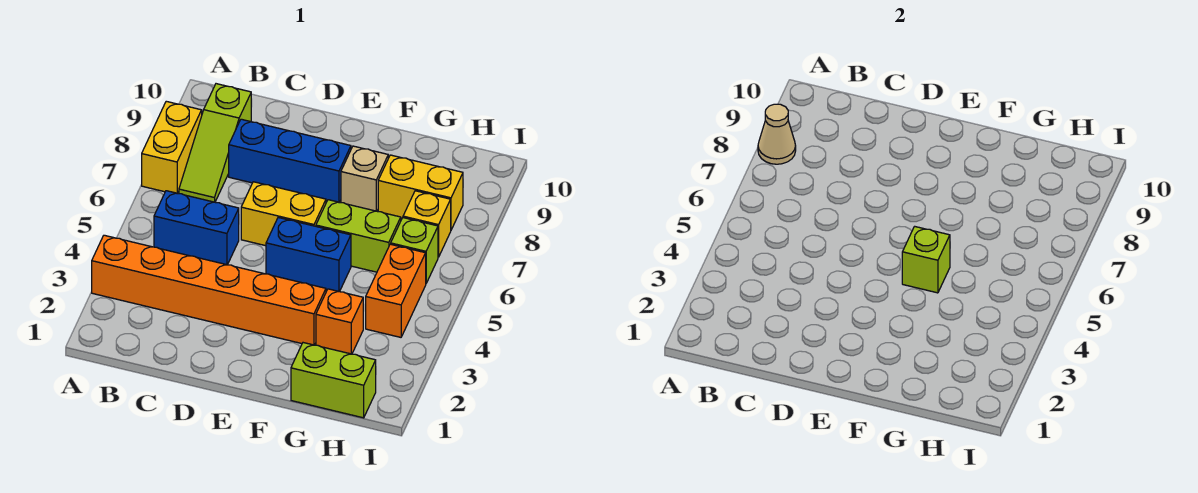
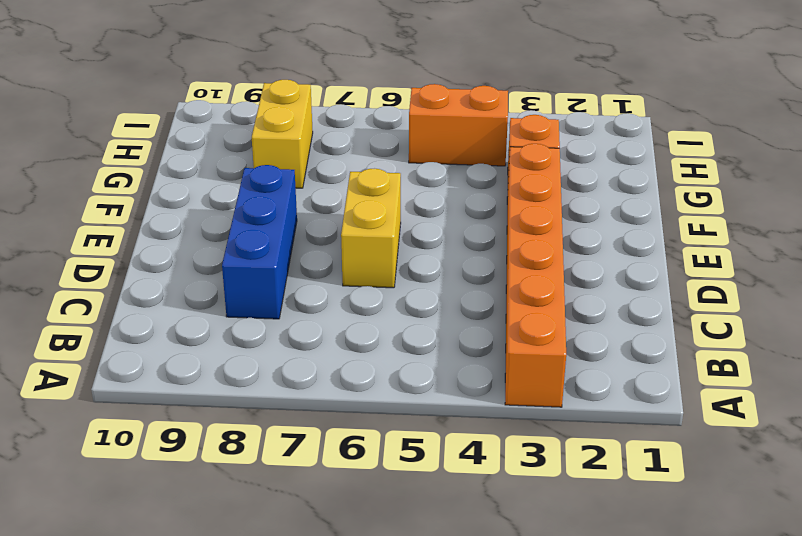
none -> yellow brick A7:A8 level 1
none -> blue brick B5:C5 level 1
none -> lime slope B7:B9 level 1 top 9

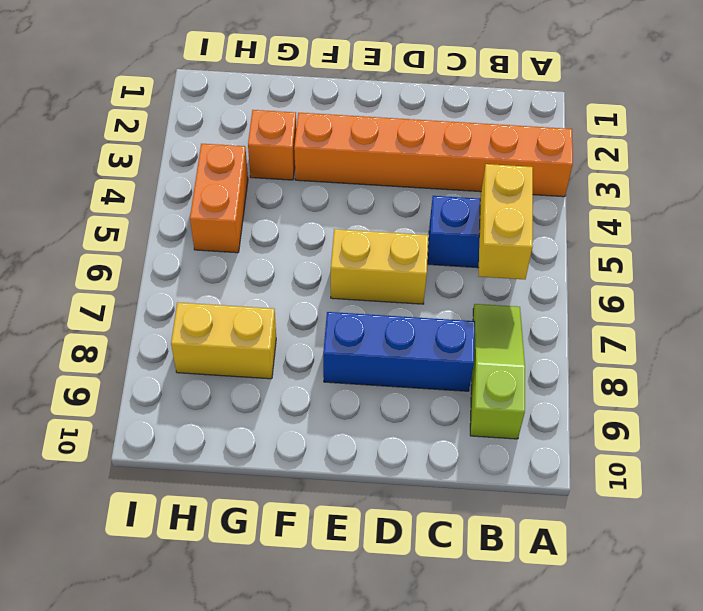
yellow brick B5:B6 level 2 -> yellow brick A7:A8 level 1
none -> blue brick E5:F5 level 1
none -> lime brick F6:G6 level 1
none -> tan brick F8 level 1

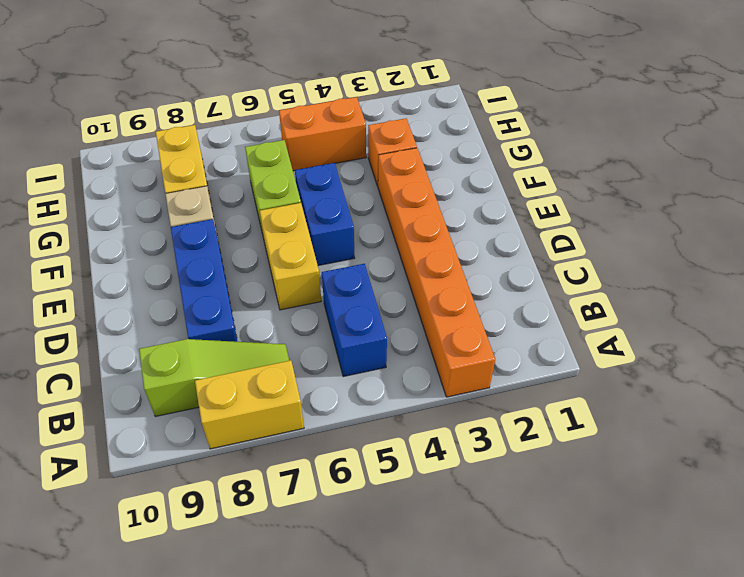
none -> lime brick G1:H1 level 1
none -> lime brick H6 level 1
none -> yellow brick H7 level 1

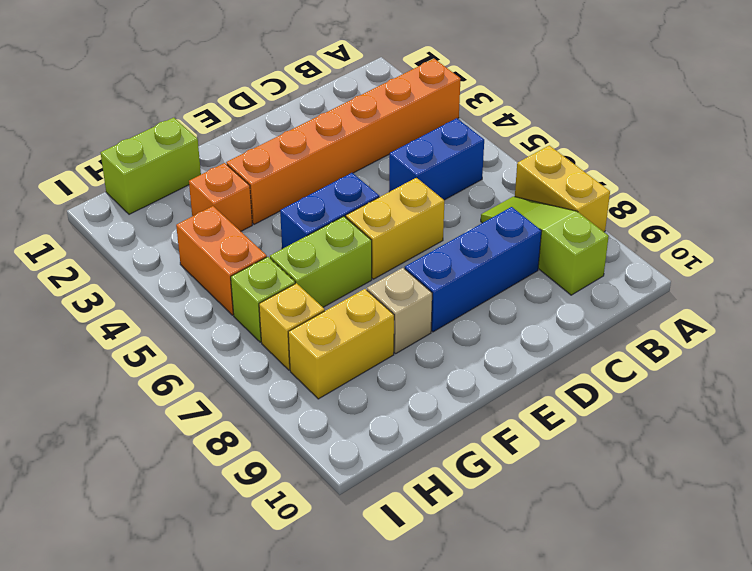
none -> tan cone A8 level 2
none -> lime brick F5 level 2

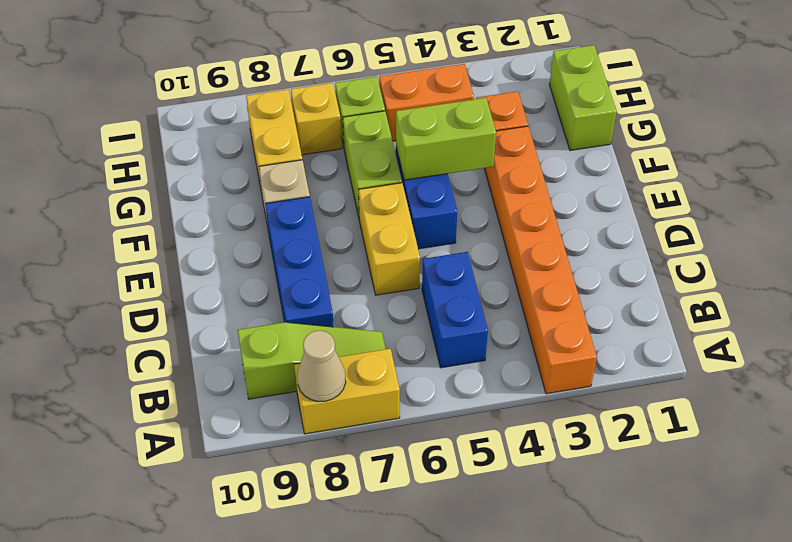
lime brick F4:F5 level 2 -> lime brick F5 level 2

